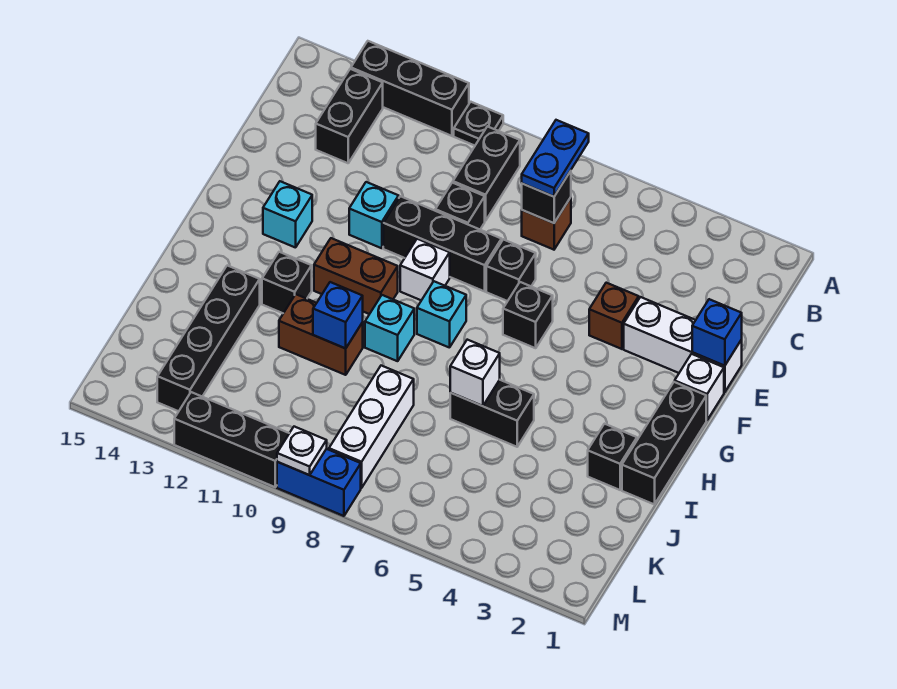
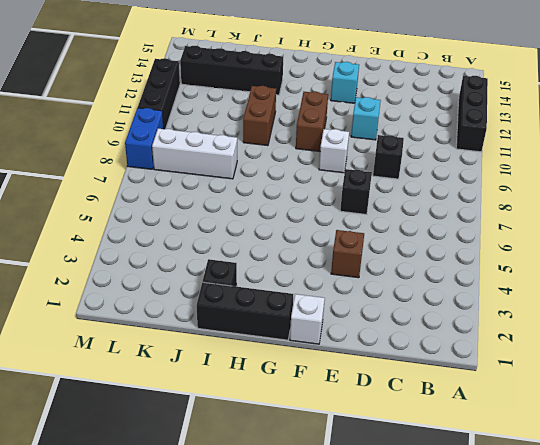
none -> black plate A10 level 1
none -> black brick B9:C9 level 1
none -> black brick B13:C13 level 1
none -> brown brick C7 level 1

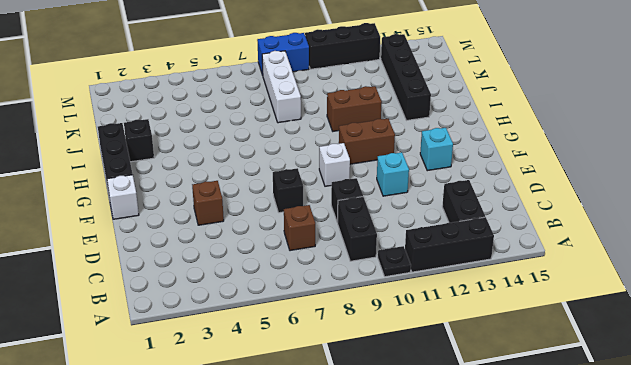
none -> white brick E1:E3 level 1
none -> black brick E8:E10 level 1
none -> black brick F6 level 1
none -> cyan brick G8 level 1

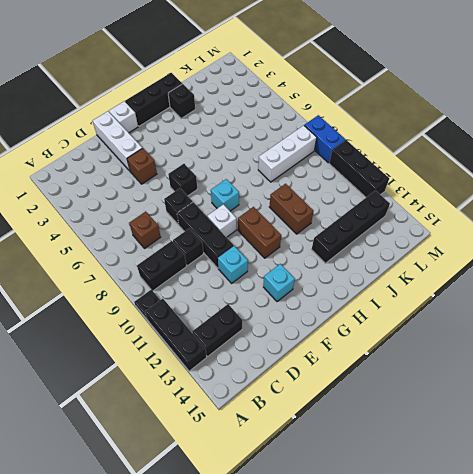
none -> cyan brick H9 level 1
none -> black brick H12 level 1
none -> black brick I5:I6 level 1
none -> black brick C7 level 2

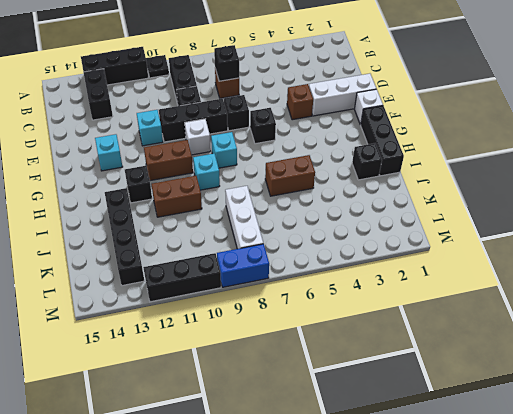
brown brick I5:I6 level 1 -> black brick I5:I6 level 1
none -> blue brick E1 level 2
none -> white brick I6 level 2
none -> blue brick I10 level 2
none -> white plate M9 level 2

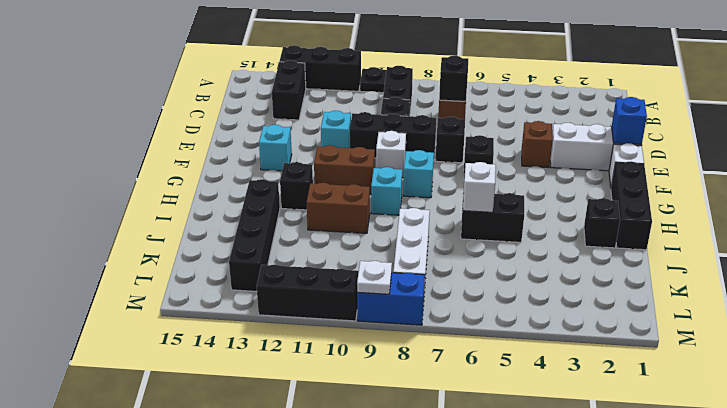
none -> blue brick I10 level 2
none -> blue plate B7:C7 level 3

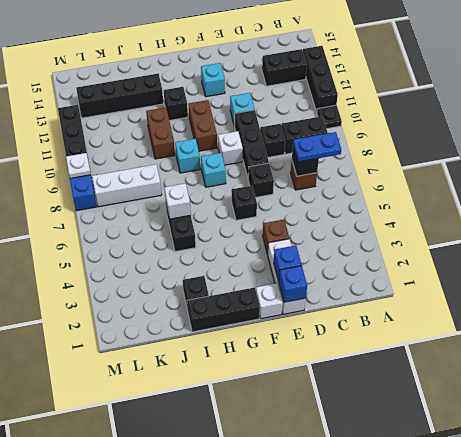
blue brick E2 level 2 -> blue brick I10 level 2

